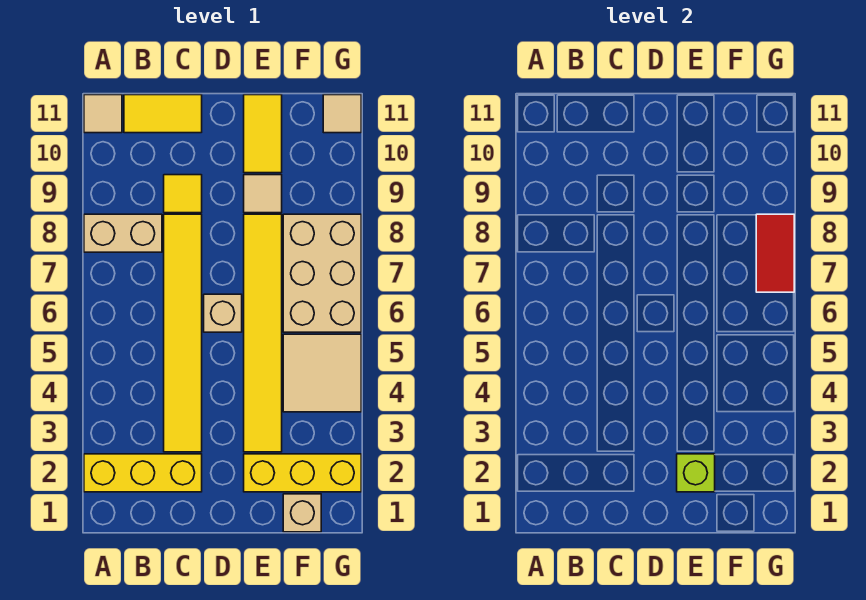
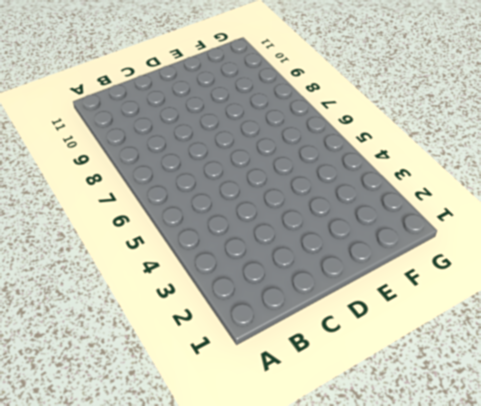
none -> yellow brick A2:C2 level 1
none -> tan brick A8:B8 level 1
none -> tan tile A11 level 1

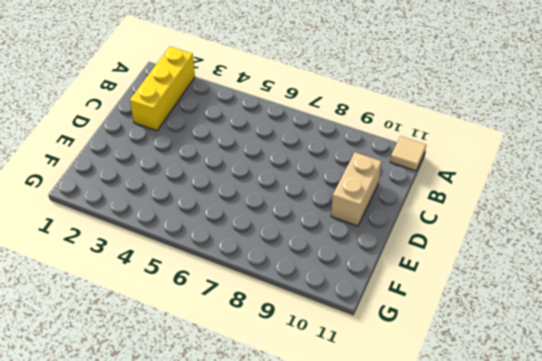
tan brick C10:D10 level 1 -> tan brick A8:B8 level 1
none -> yellow tile B11:C11 level 1
none -> yellow tile C3:C8 level 1
none -> yellow tile C9 level 1

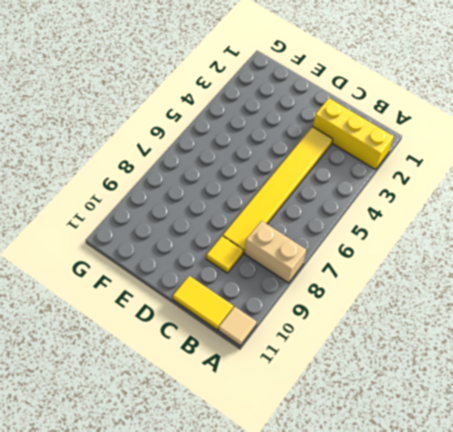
none -> tan brick D6 level 1
none -> yellow brick E2:G2 level 1
none -> yellow tile E3:E8 level 1

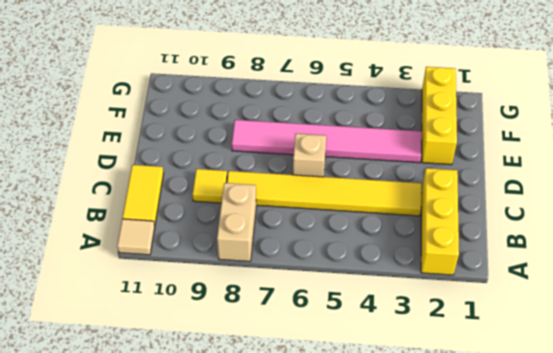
pink tile E3:E8 level 1 -> yellow tile E3:E8 level 1
none -> tan tile E9 level 1
none -> yellow tile E10:E11 level 1
none -> tan brick F1 level 1

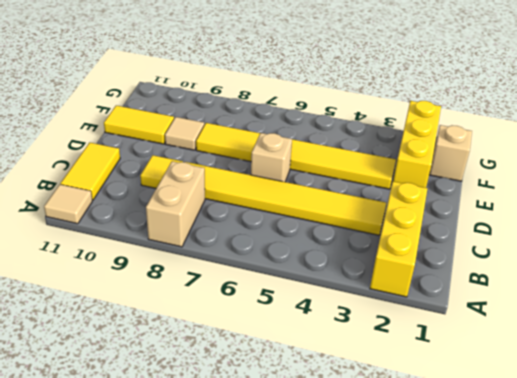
none -> tan tile F4:G5 level 1
none -> tan brick F6:G8 level 1
none -> tan tile G11 level 1

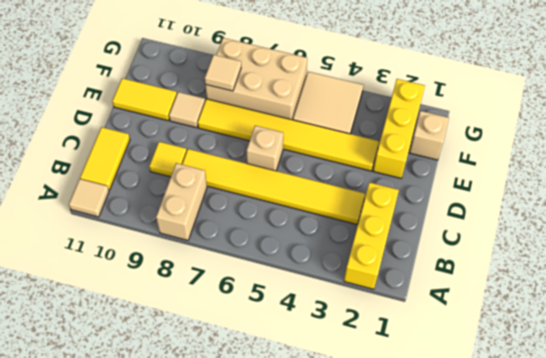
tan tile F8 level 2 -> tan tile G11 level 1
none -> lime brick E2 level 2
none -> red tile G7:G8 level 2

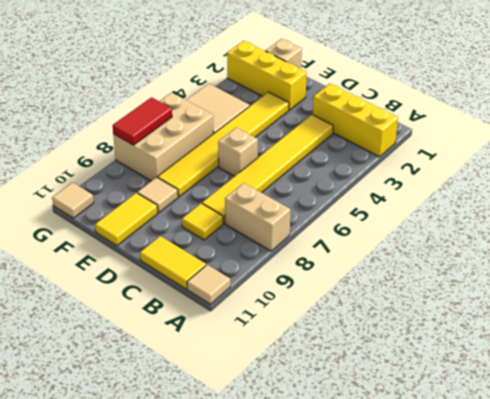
none -> lime brick E2 level 2

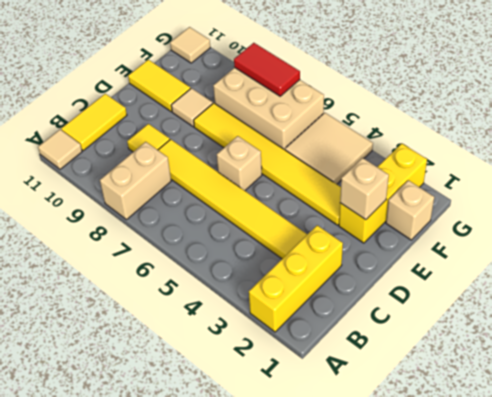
tan brick E2 level 2 -> lime brick E2 level 2

